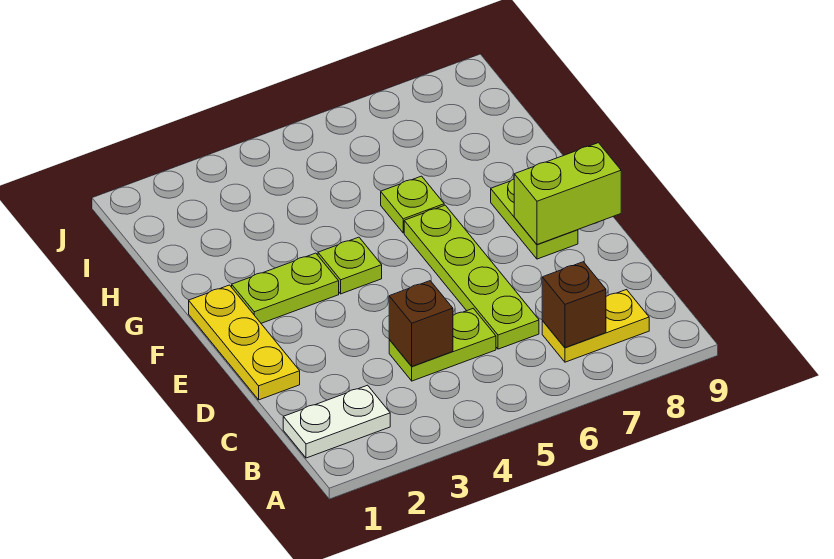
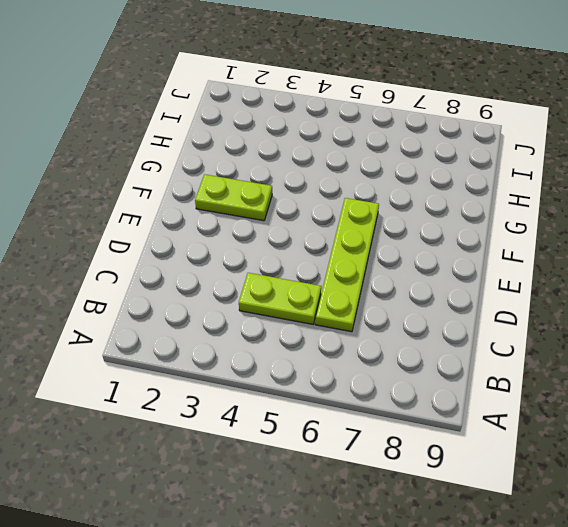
none -> white plate B1:B2 level 1
none -> yellow plate B7:B8 level 1
none -> yellow plate D1:F1 level 1

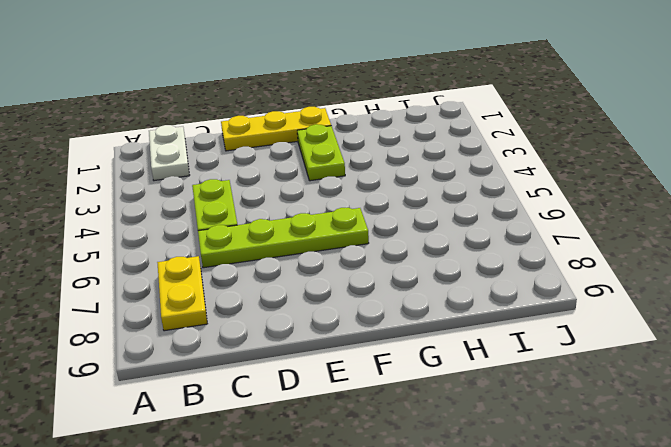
none -> lime plate E8:F8 level 1
none -> lime plate F4 level 1
none -> lime plate G6 level 1

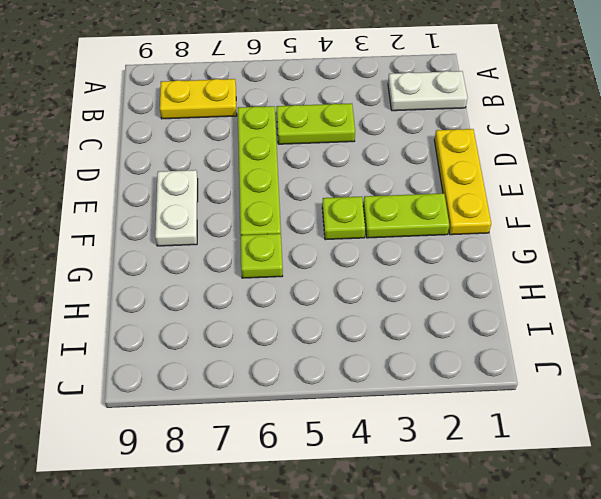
white plate E8:F8 level 1 -> lime plate E8:F8 level 1
none -> brown brick B7 level 2
none -> brown brick C4 level 2
none -> lime brick E8:E9 level 2

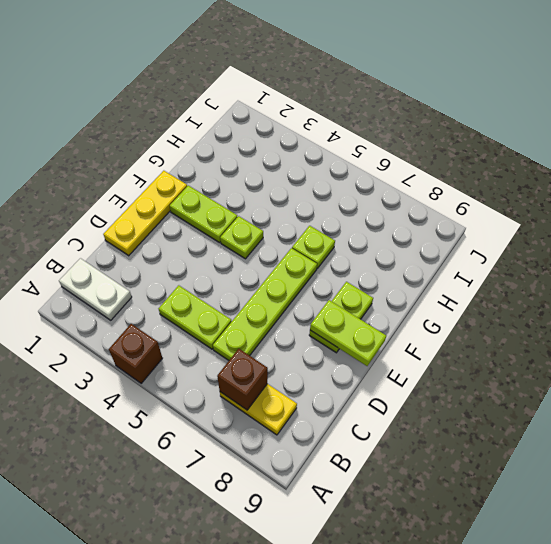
brown brick A4 level 1 -> brown brick C4 level 2
lime plate E8:E9 level 2 -> lime brick E8:E9 level 2

